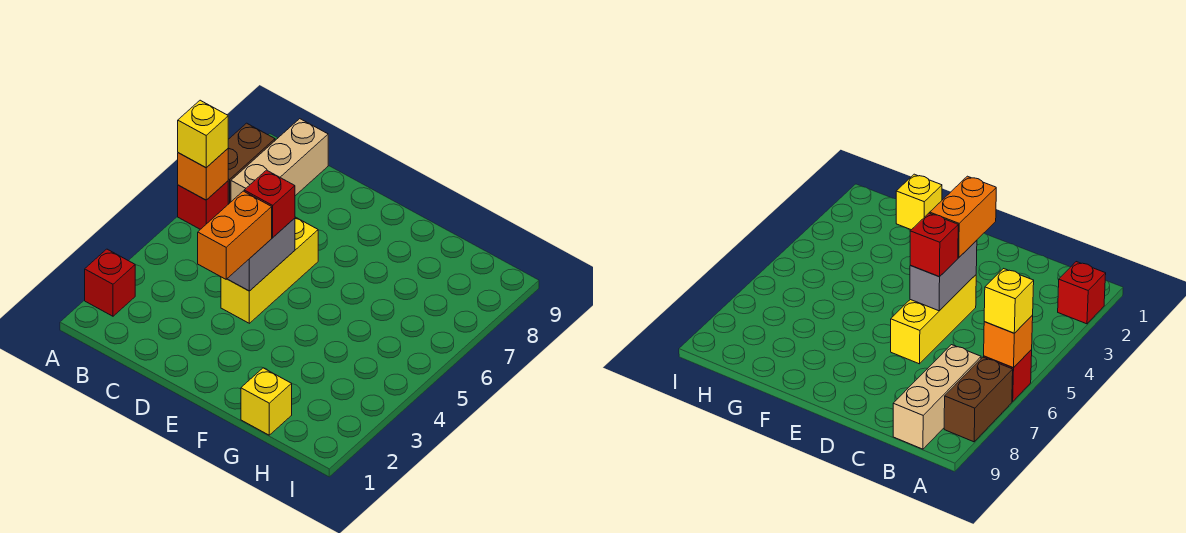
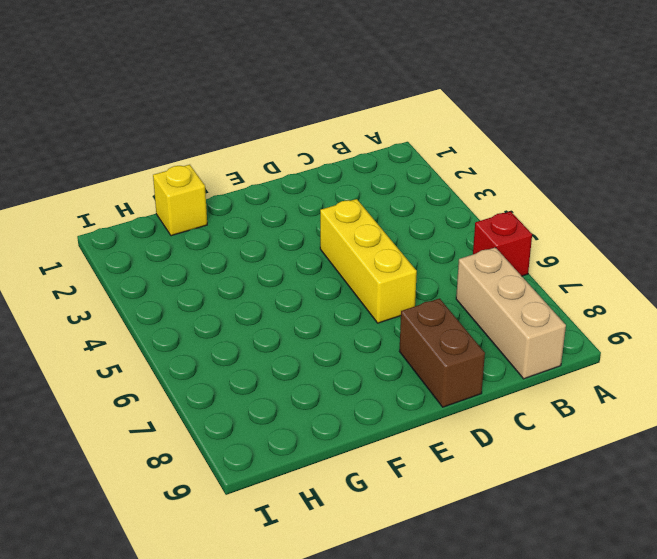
brown brick D8:D9 level 1 -> brown brick A7:A8 level 1
none -> red brick A2 level 1
none -> orange brick A6 level 2

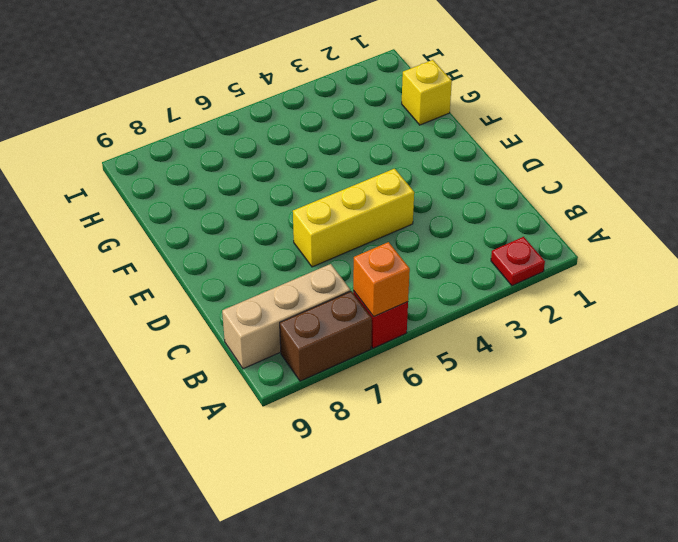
red plate A2 level 1 -> red brick A2 level 1
none -> grey brick D4:D5 level 2
none -> yellow brick A6 level 3

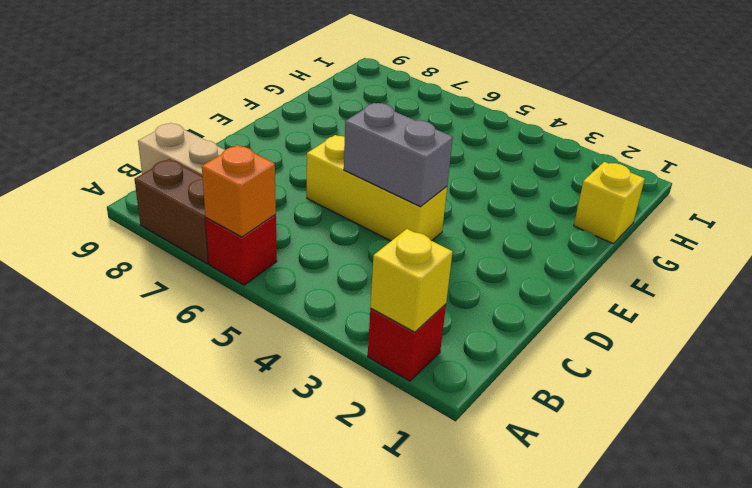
yellow brick A2 level 2 -> yellow brick A6 level 3
none -> orange brick D3:D4 level 3
none -> red brick D5 level 3

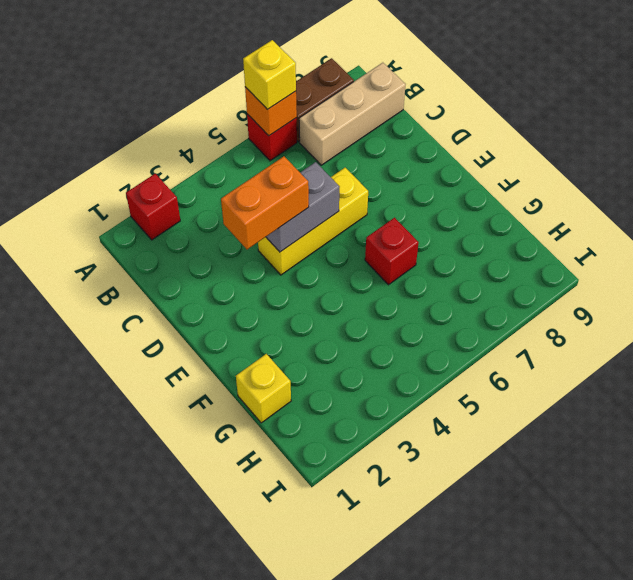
red brick F6 level 1 -> red brick D5 level 3

